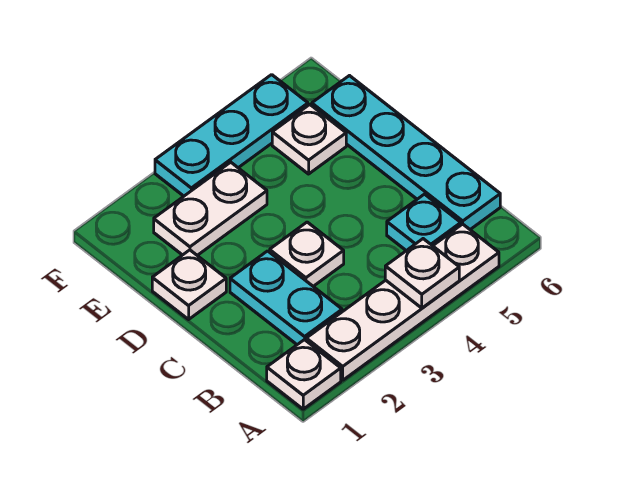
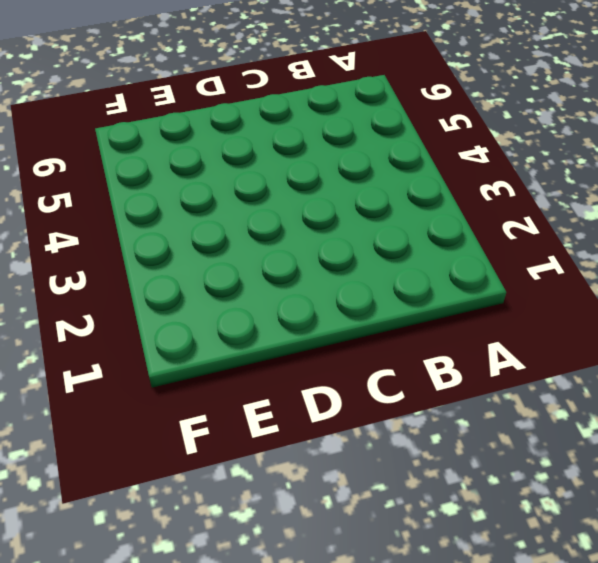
none -> white plate A1 level 1
none -> white plate A2:A5 level 1

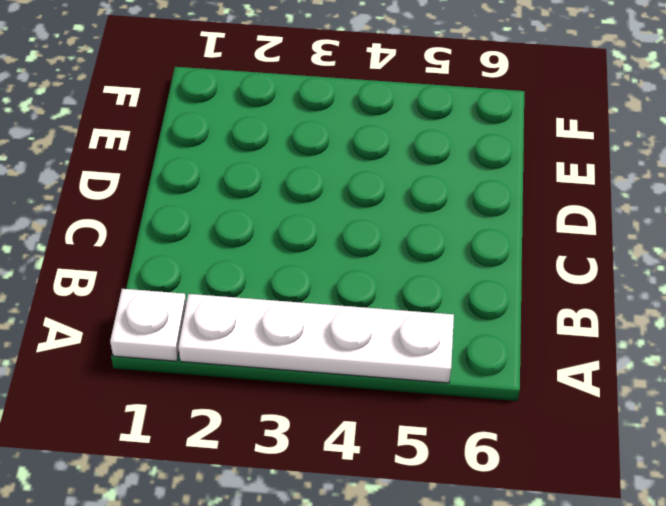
none -> cyan plate B2:C2 level 1
none -> cyan plate B5 level 1

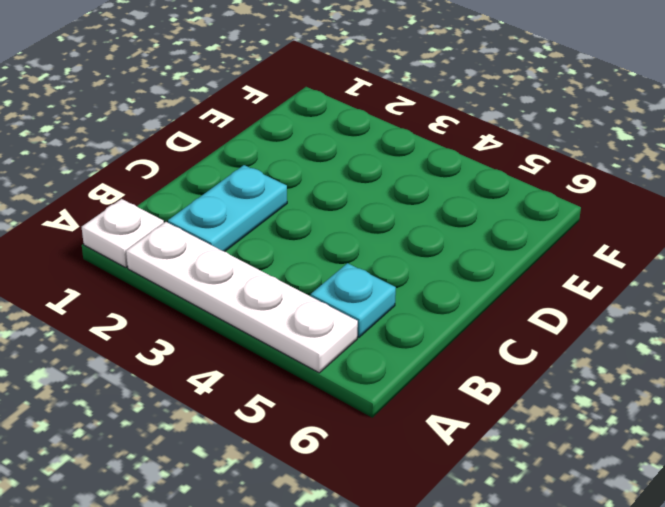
none -> cyan plate B6:E6 level 1
none -> white plate C3 level 1

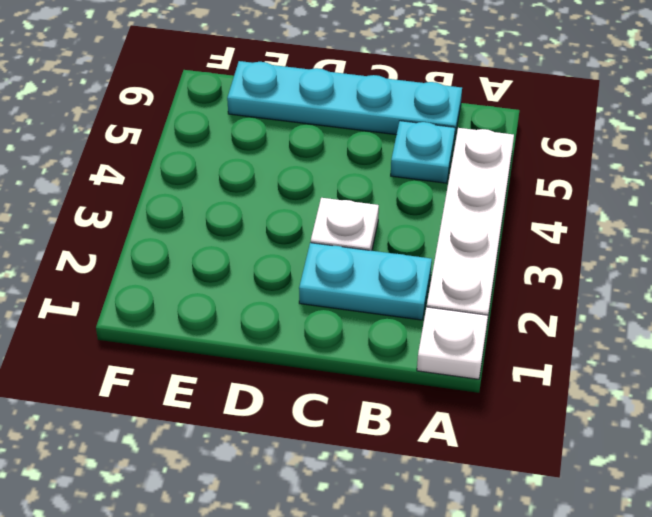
none -> white plate D1 level 1
none -> white plate E2:E3 level 1

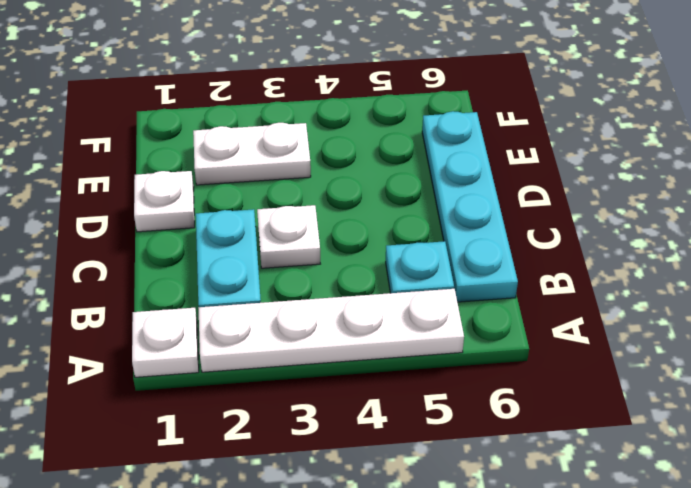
none -> white plate E5 level 1
none -> cyan plate F3:F5 level 1

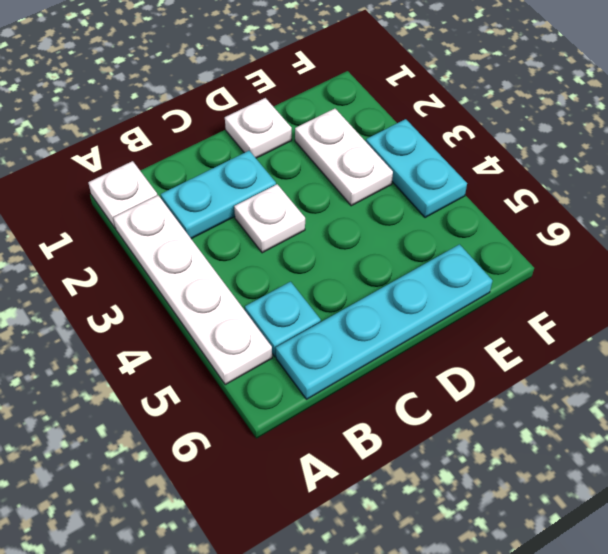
cyan plate F3:F4 level 1 -> cyan plate F3:F5 level 1
none -> white plate E5 level 1
none -> white plate A4 level 2

